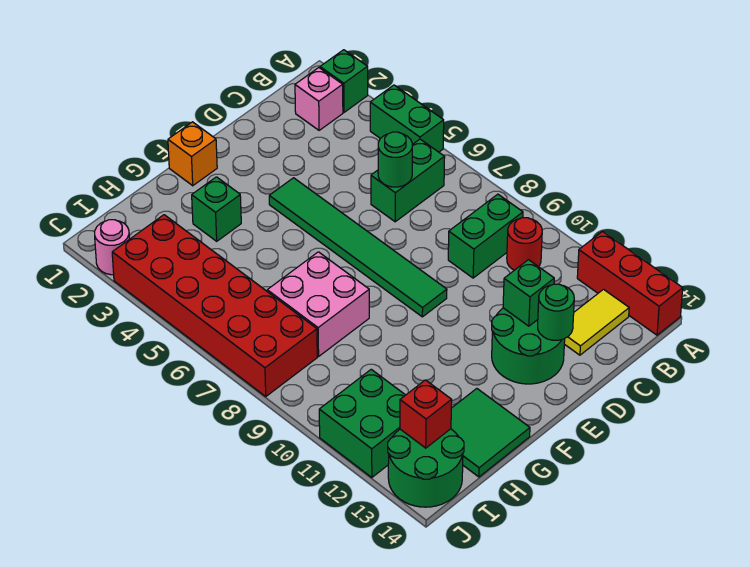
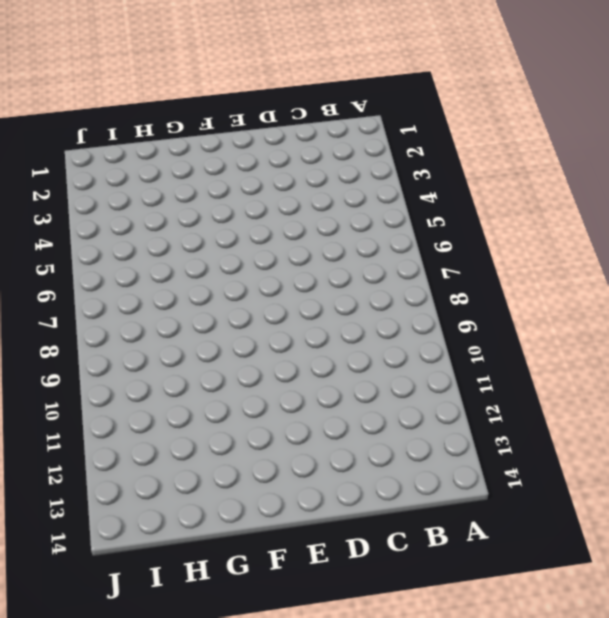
none -> green brick A2 level 1
none -> green brick A4:A5 level 1
none -> red brick A12:A14 level 1

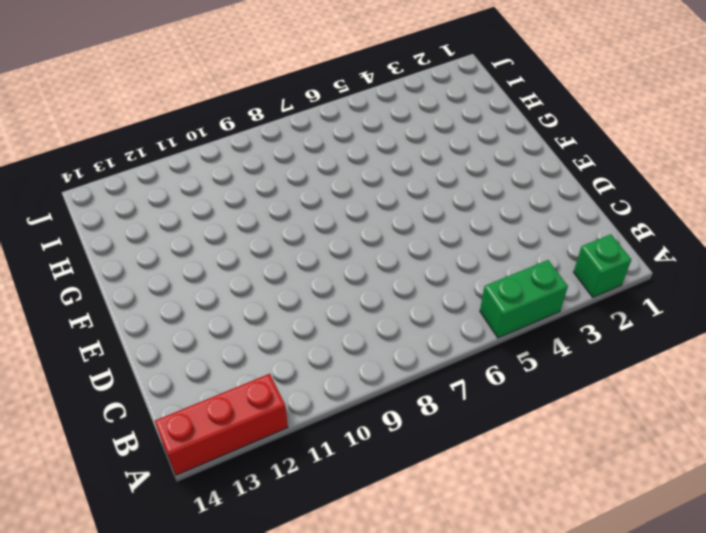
none -> pink brick B2 level 1
none -> green brick B6:C6 level 1
none -> green brick B9:C9 level 1

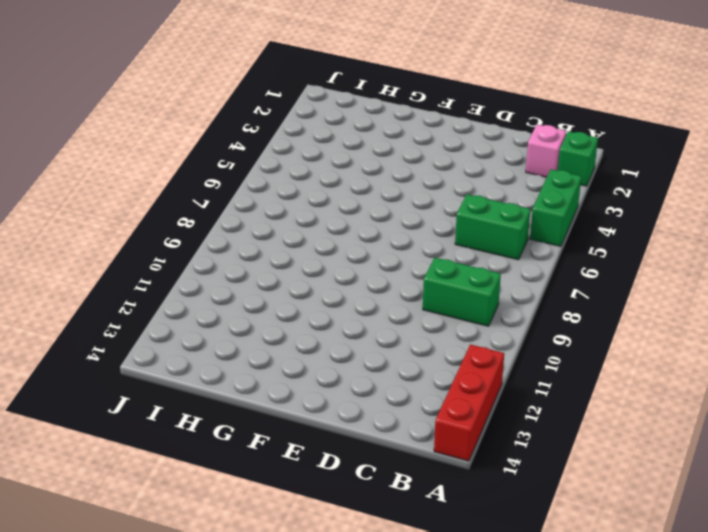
none -> red round brick B10 level 1
none -> yellow tile B13:C13 level 1
none -> green round brick D12:E13 level 1

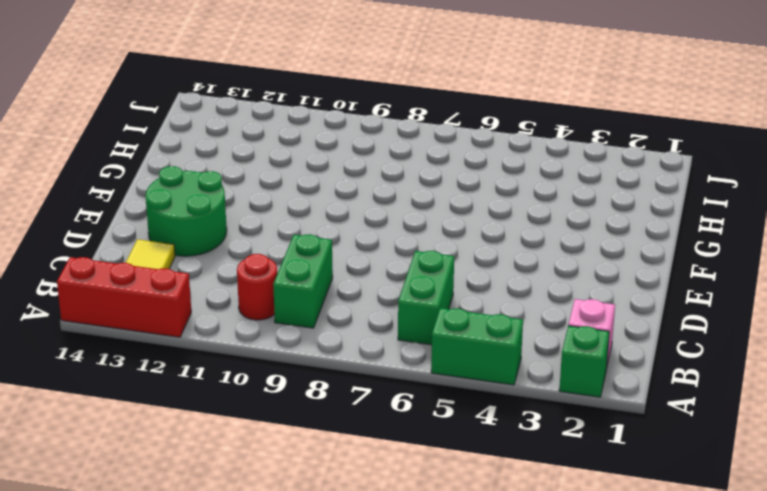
none -> green tile E4:E9 level 1
none -> orange brick F1 level 1
none -> green brick G3 level 1

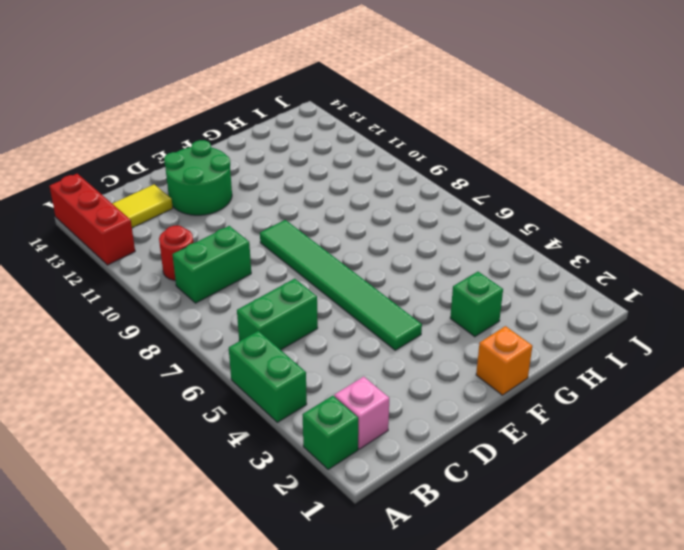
none -> pink brick G7:H8 level 1
none -> green tile G13:H14 level 1
none -> red brick I3:J8 level 1

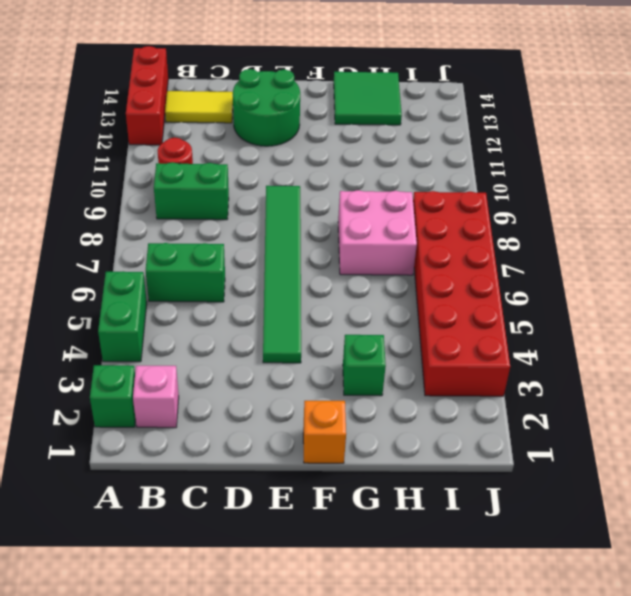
none -> green brick I11:J12 level 1
none -> green round brick I13:J14 level 1
none -> pink round brick J2 level 1

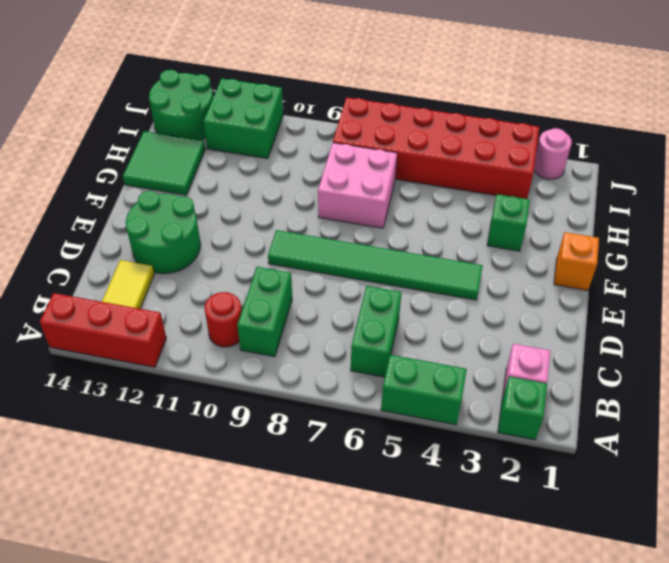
none -> green round brick C6 level 2
none -> green brick D12 level 2
none -> green round brick D13 level 2

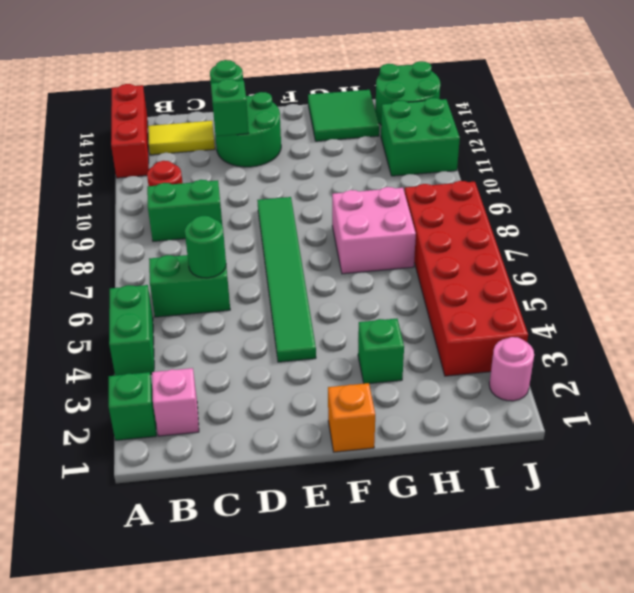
none -> red brick I13 level 2

